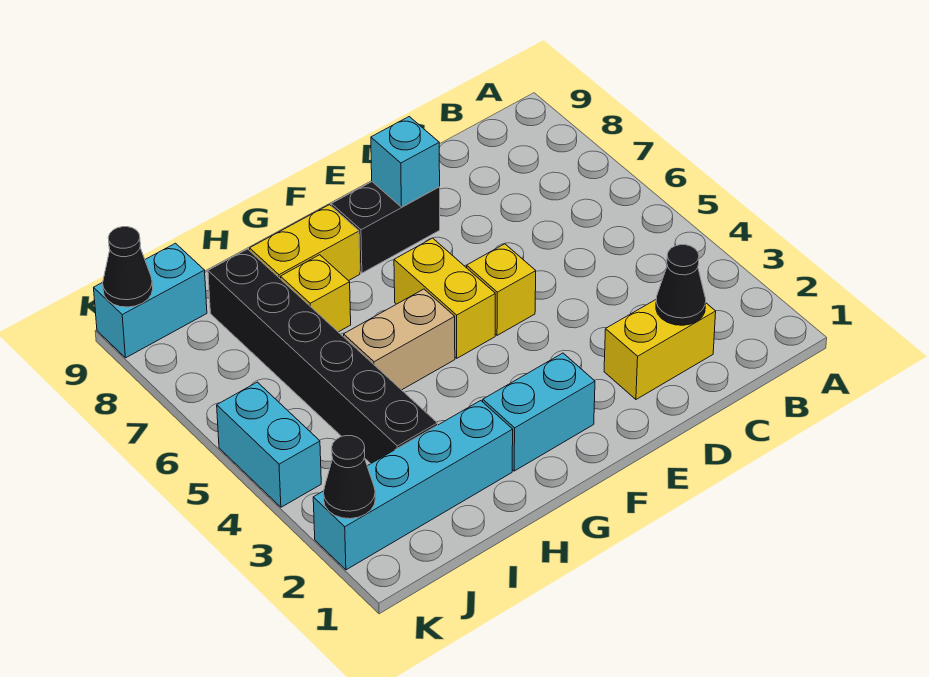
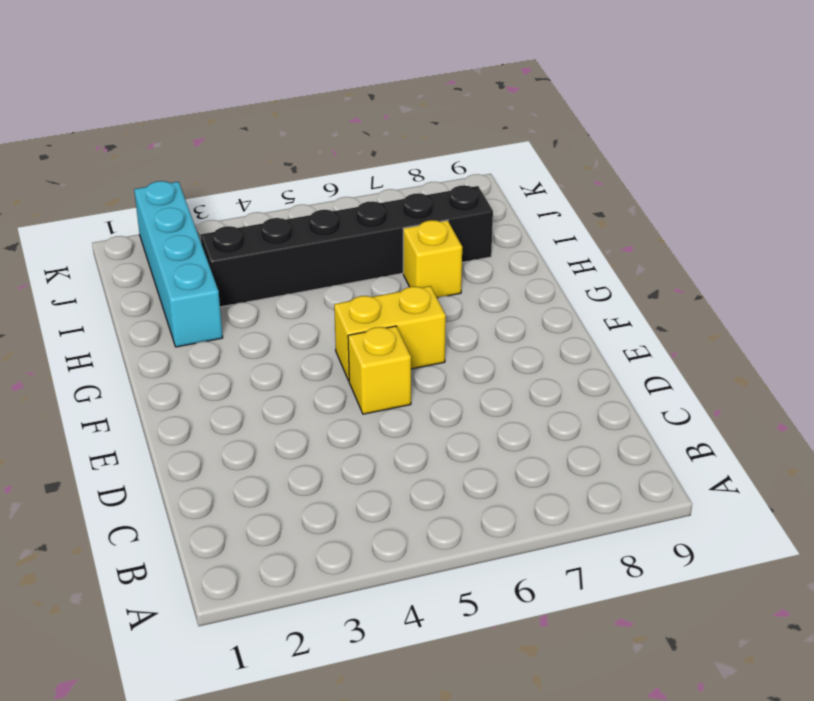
none -> yellow brick C2:D2 level 1
none -> black brick E8:F8 level 1
none -> cyan brick F2:G2 level 1

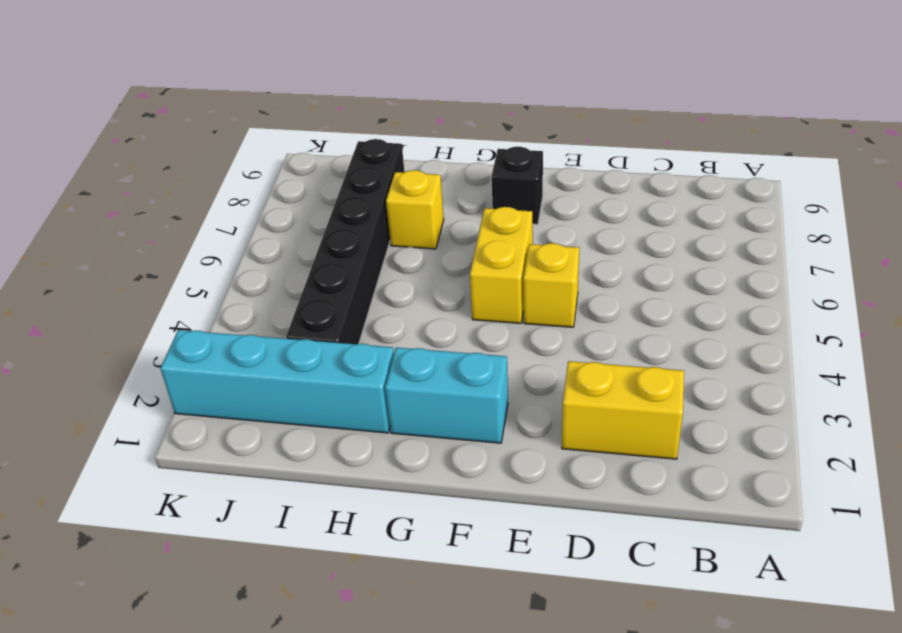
black brick F8 level 1 -> black brick E8:F8 level 1
none -> tan brick G5:H5 level 1
none -> yellow brick G8:H8 level 1
none -> cyan brick J9:K9 level 1

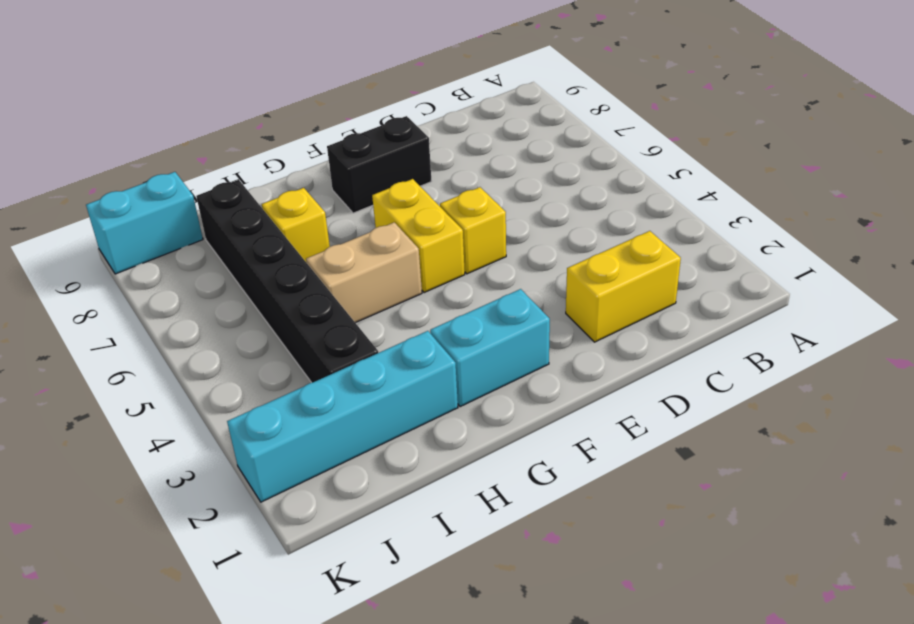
none -> yellow brick G8:H8 level 1
none -> cyan brick K4:K5 level 1
none -> black cone C2 level 2

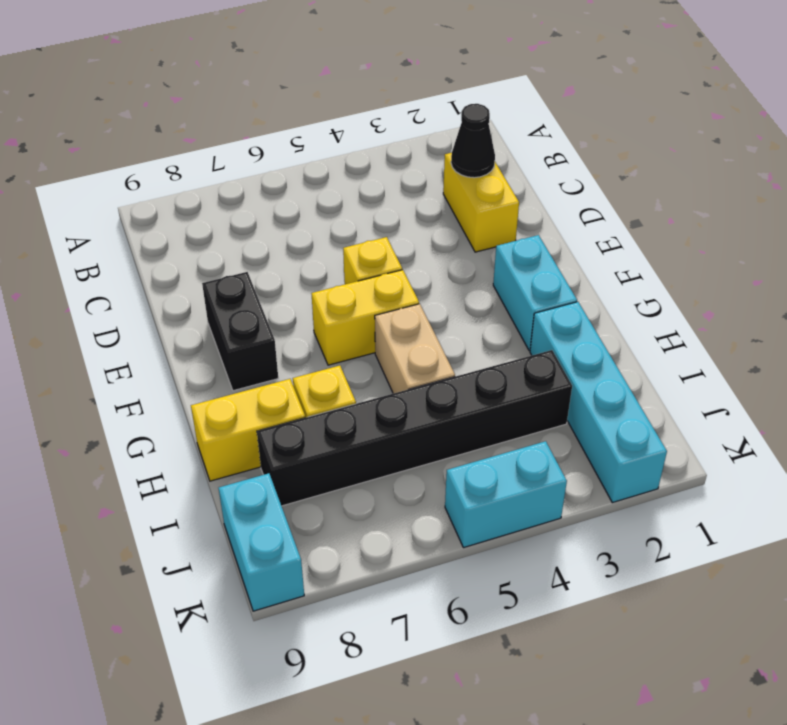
yellow brick H8:H9 level 1 -> yellow brick G8:H8 level 1
none -> cyan brick E8 level 2
none -> black cone K2 level 2
none -> black cone K9 level 2

